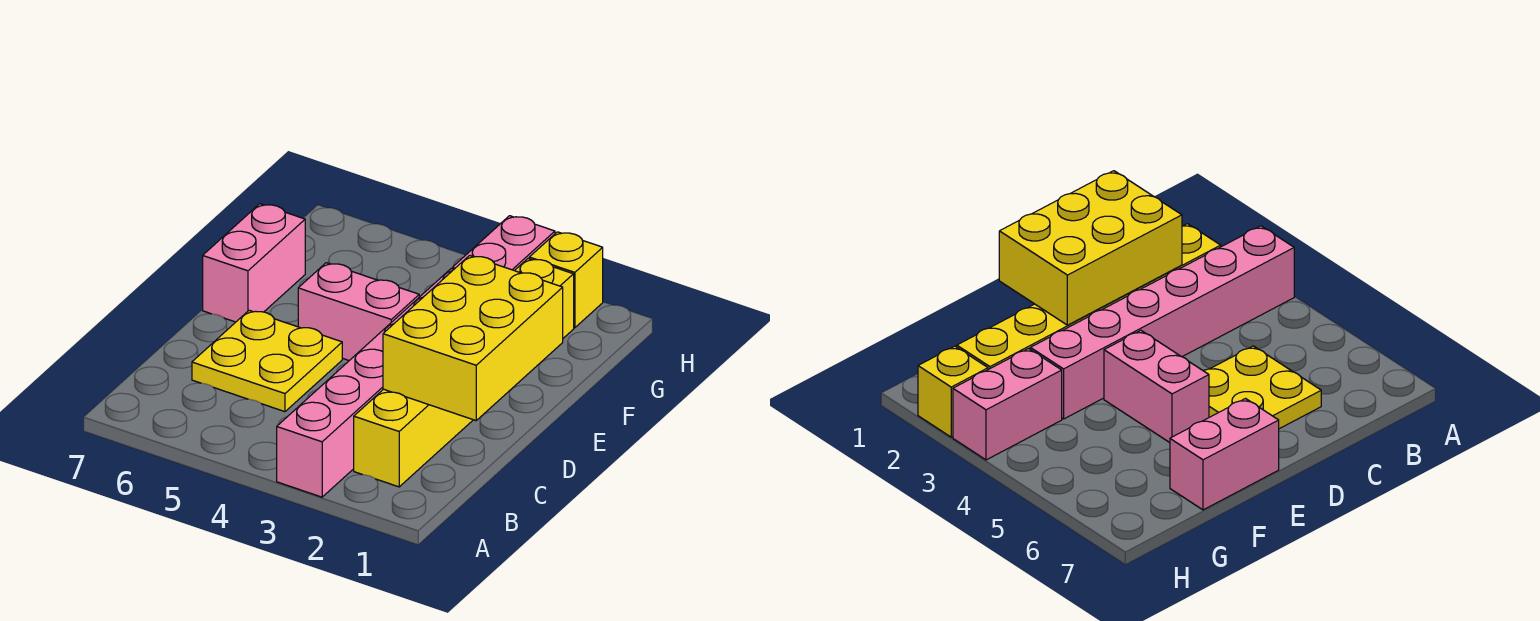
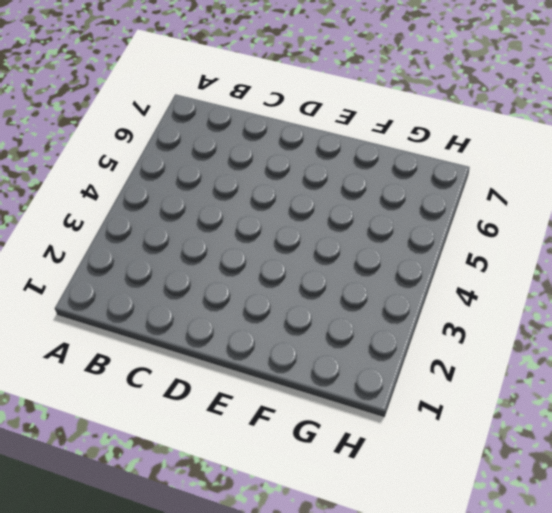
none -> pink brick A3:F3 level 1
none -> yellow brick B2:G2 level 1

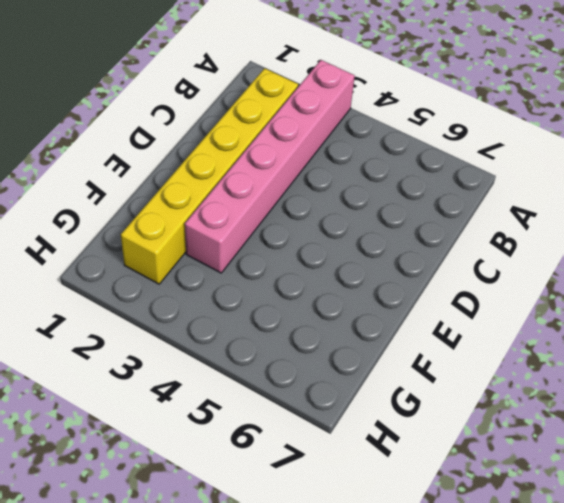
none -> yellow plate C5:D6 level 1
none -> pink brick E4:E5 level 1

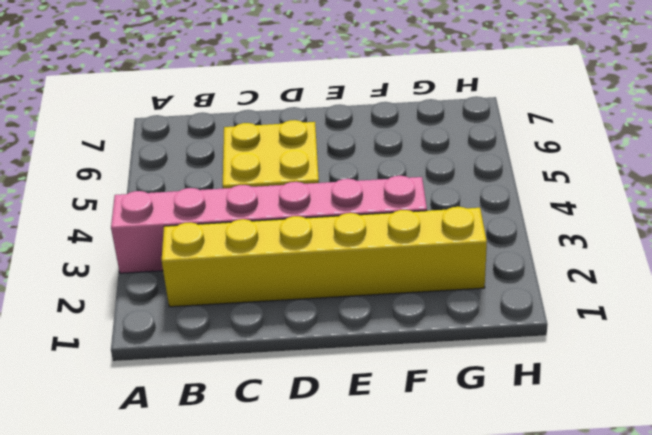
none -> pink brick E4:E5 level 1
none -> pink brick E7:F7 level 1

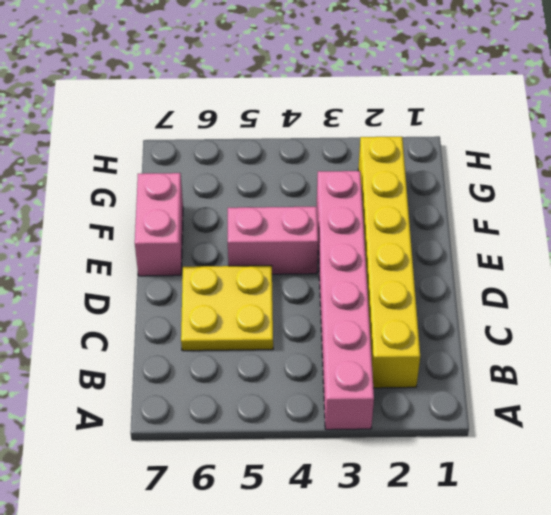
none -> pink brick G3:H3 level 1
none -> yellow brick H2 level 1

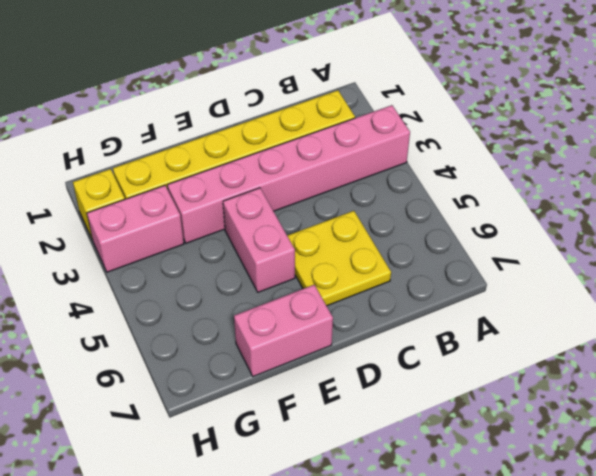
none -> yellow brick C1:E2 level 2

